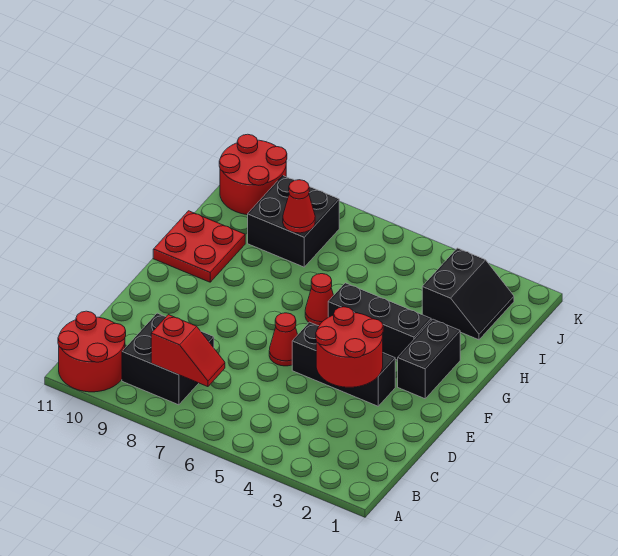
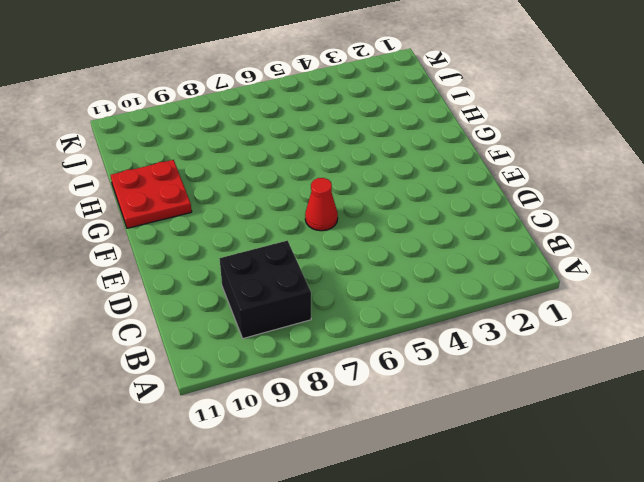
none -> red round brick A10:B11 level 1
none -> black brick E3:E5 level 1
none -> black brick F2:G2 level 1

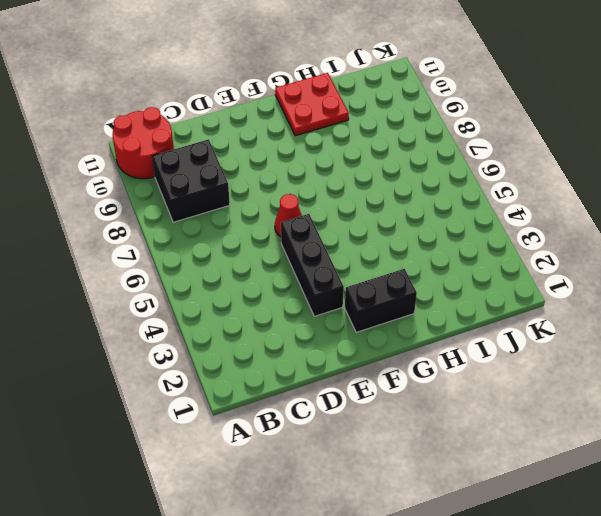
none -> black brick G3:G5 level 1
none -> red cone G6 level 1
none -> black slope I2:J3 level 1 top 3

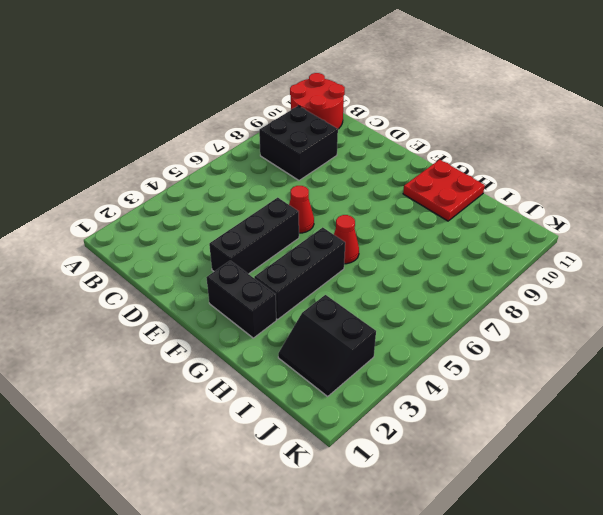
none -> black brick I8:J9 level 1
none -> red round brick J10:K11 level 1
none -> red slope B7:B8 level 2 top 8

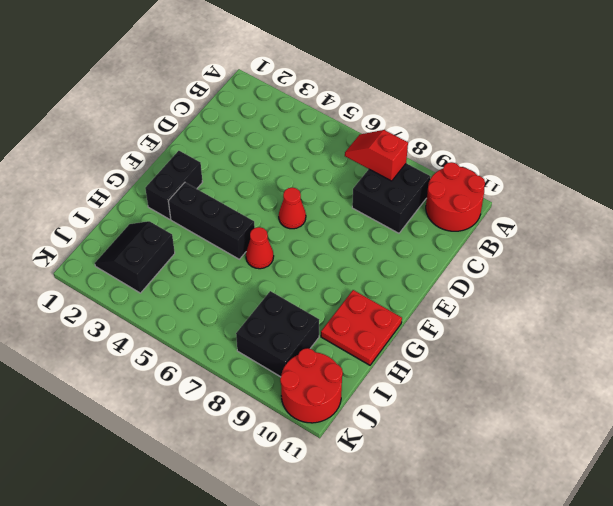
none -> black brick E3:E5 level 1
none -> red round brick D3:E4 level 2
none -> red cone I8 level 2

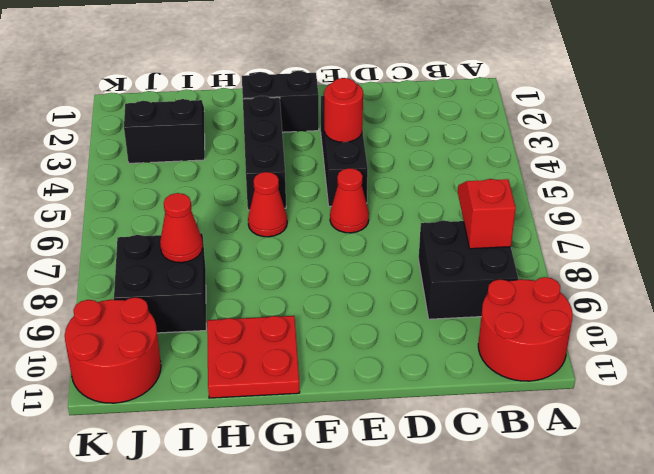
red round brick E4 level 2 -> red round brick D3:E4 level 2

